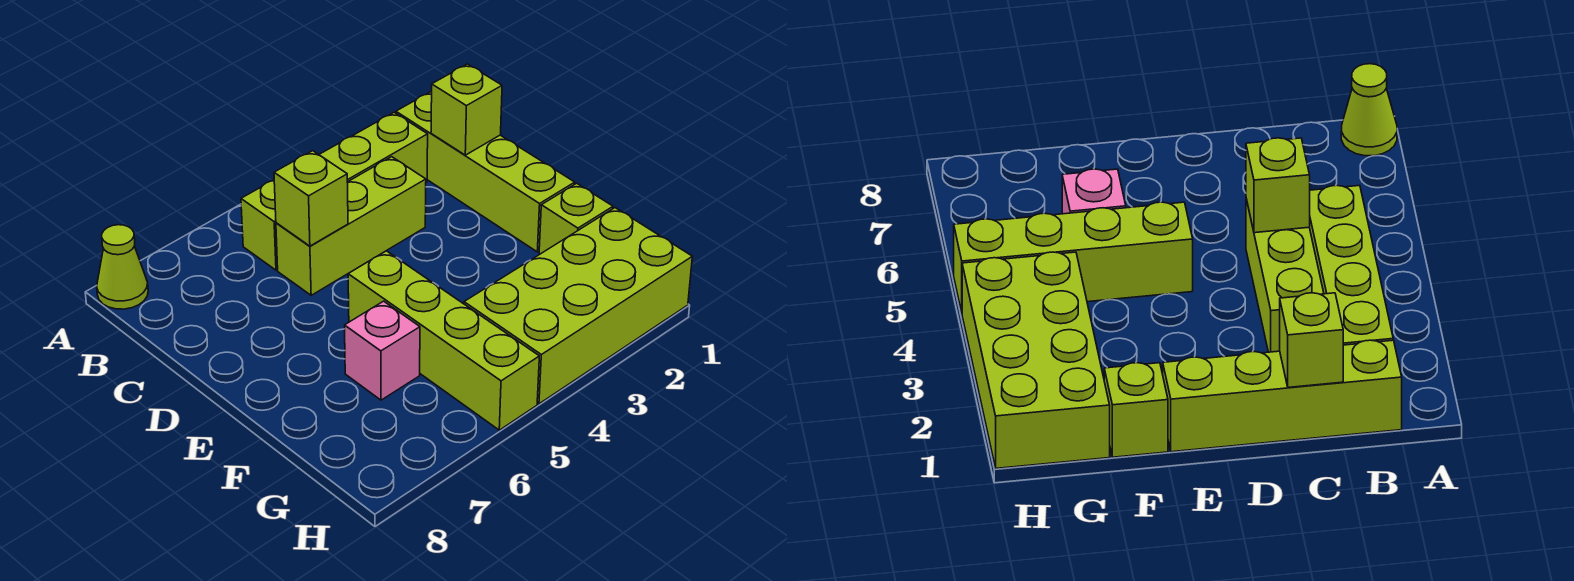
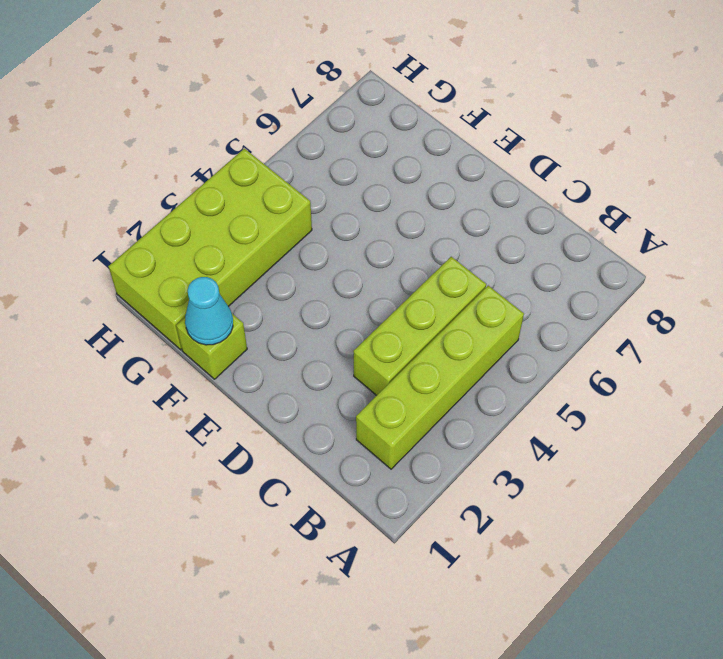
cyan cone F1 level 2 -> none
none -> lime cone A8 level 1
none -> lime brick B1:E1 level 1

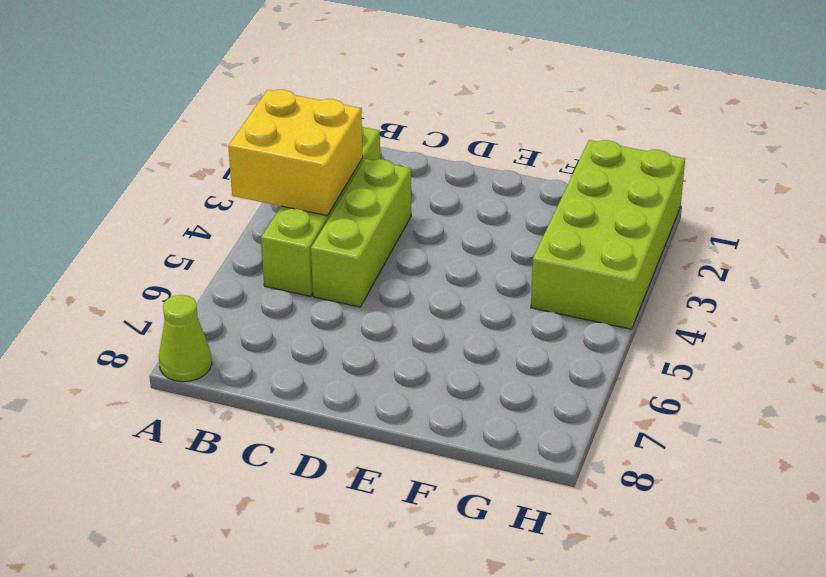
yellow brick A3:B4 level 2 -> none
none -> lime brick B1:E1 level 1
none -> lime brick E5:H5 level 1

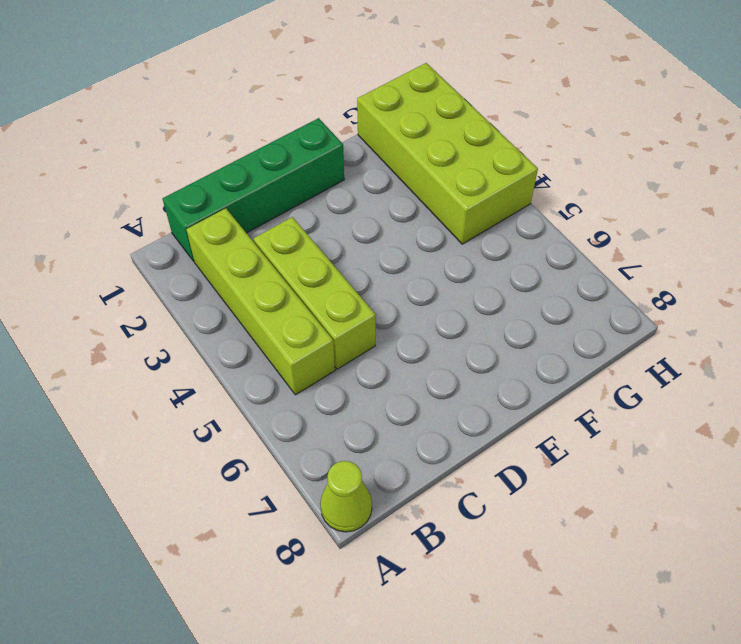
green brick B1:E1 level 1 -> lime brick B1:E1 level 1
none -> lime brick E5:H5 level 1
none -> lime brick F1 level 1

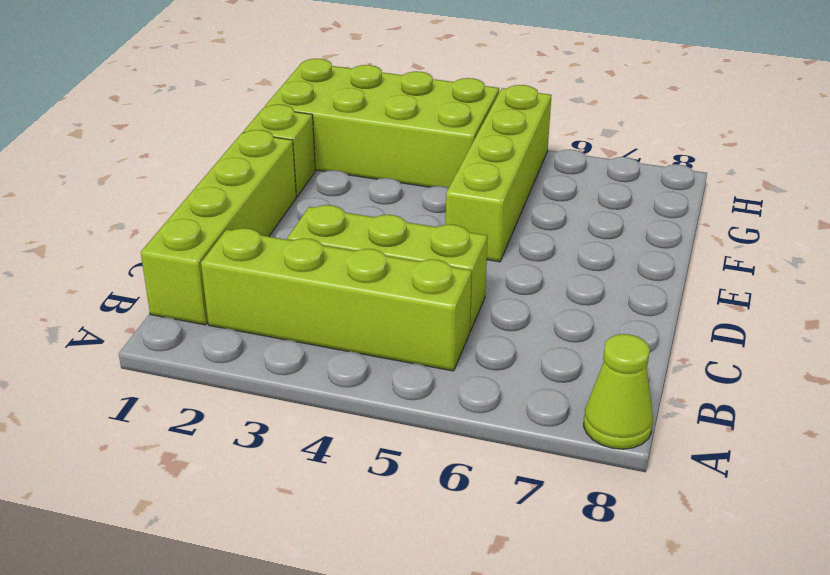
none -> pink brick F6 level 1
none -> lime brick C1 level 2

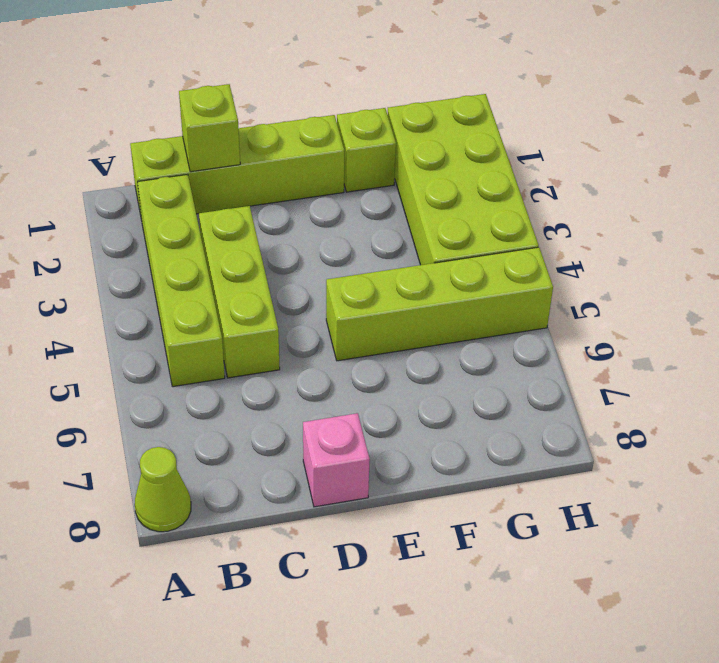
pink brick D8 level 1 -> pink brick F6 level 1
none -> lime brick C5 level 2

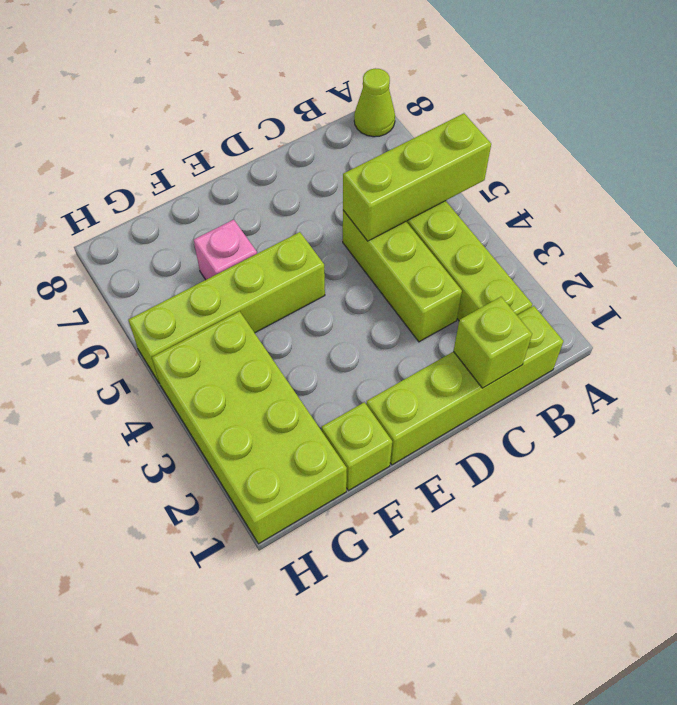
lime brick A5:C5 level 2 -> lime brick C5 level 2

